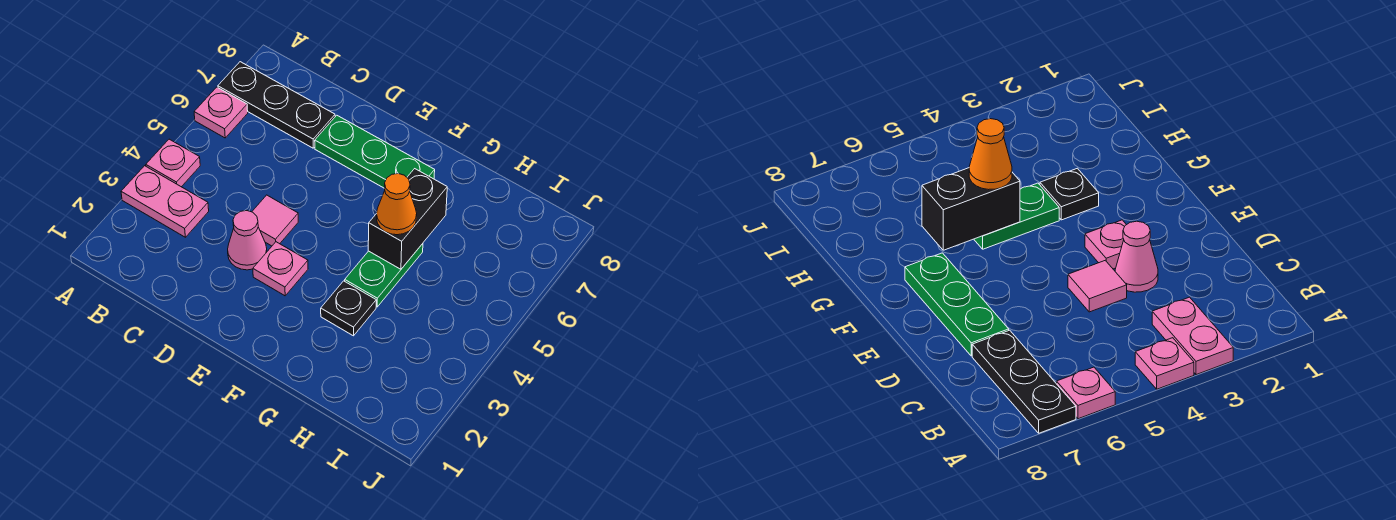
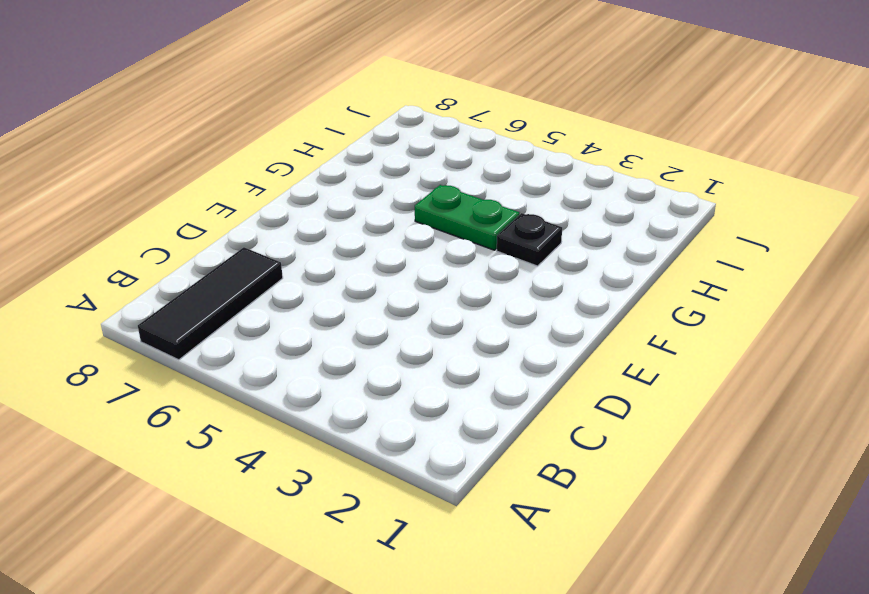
black tile A7:C7 level 1 -> black plate A7:C7 level 1
none -> pink plate A3:B3 level 1
none -> pink plate A4 level 1
none -> pink plate A6 level 1

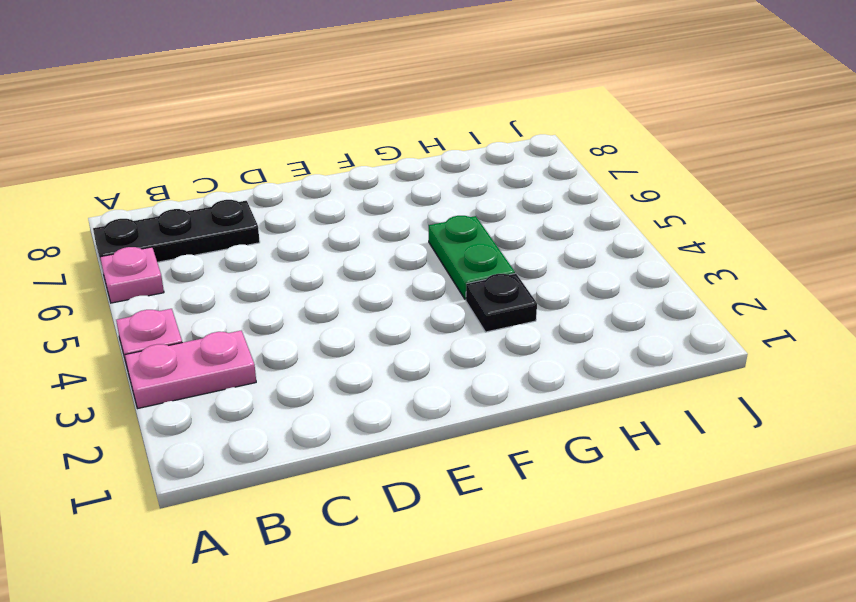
none -> pink cone D3 level 1
none -> pink tile D4 level 1
none -> green plate D7:F7 level 1

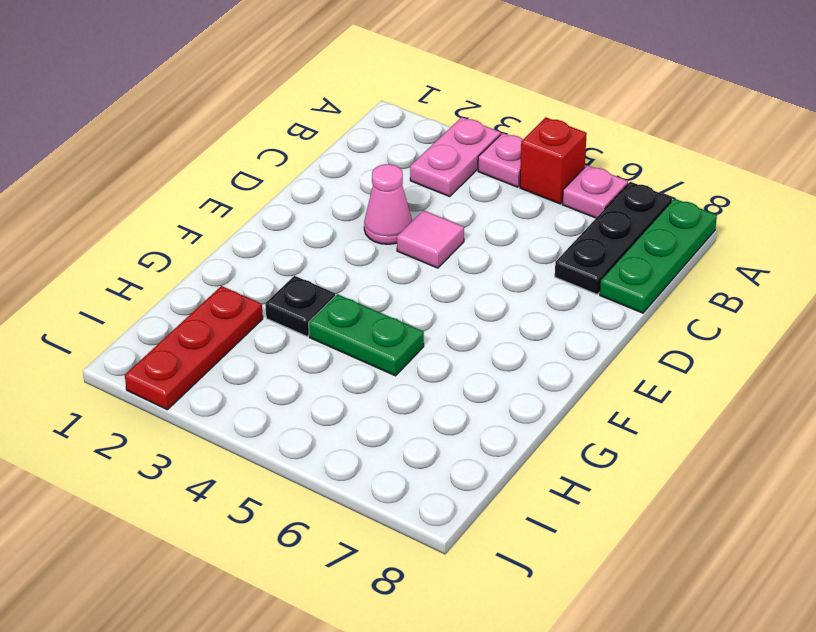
red brick A5 level 1 -> none
green plate A8:C8 level 1 -> green plate D7:F7 level 1
red plate H2:J2 level 1 -> none
none -> pink plate E3 level 1
none -> black brick G5:G6 level 2
none -> orange cone G5 level 3

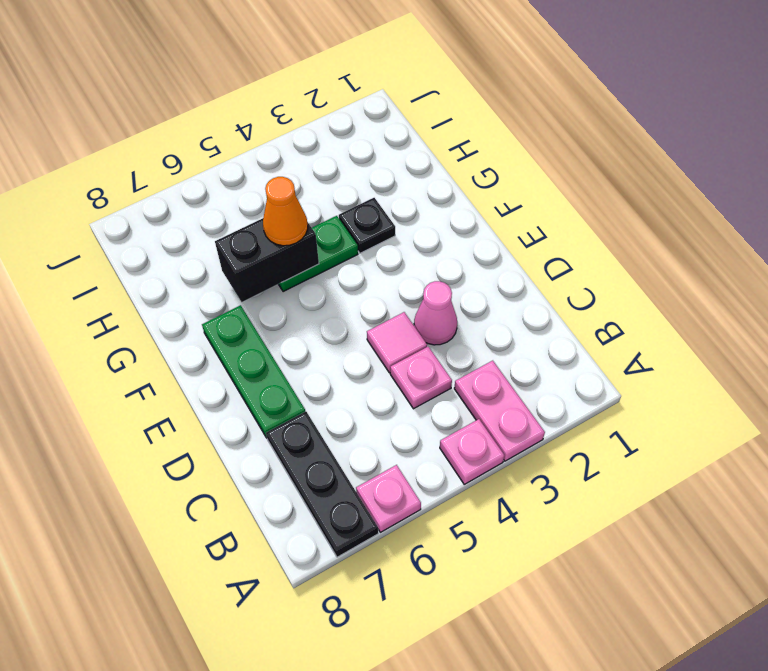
pink plate C4 level 1 -> pink plate E3 level 1

